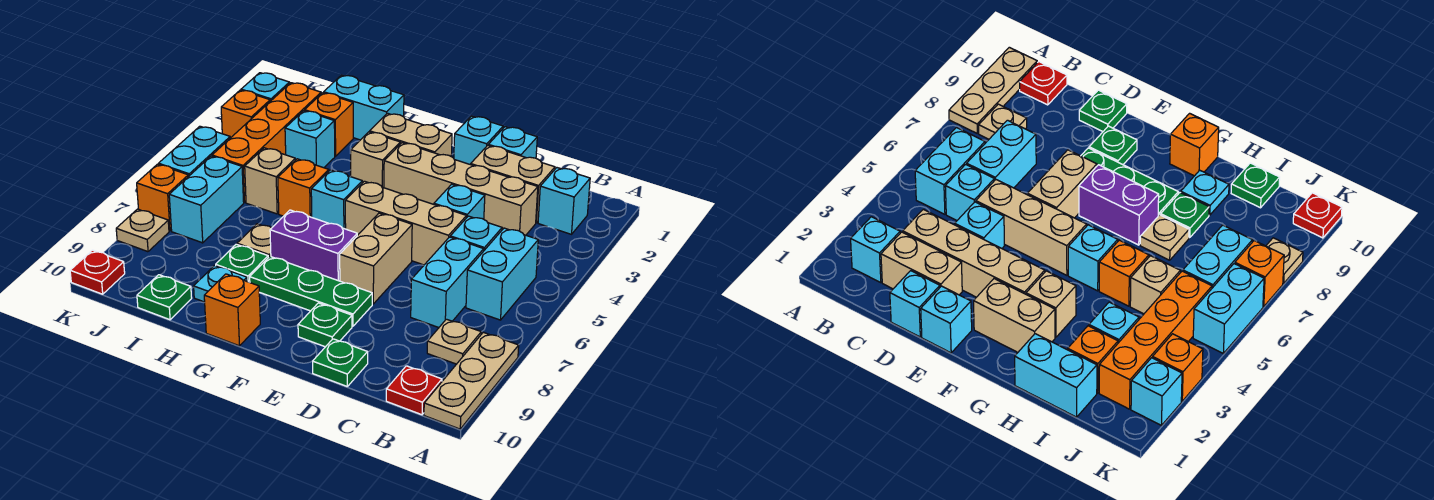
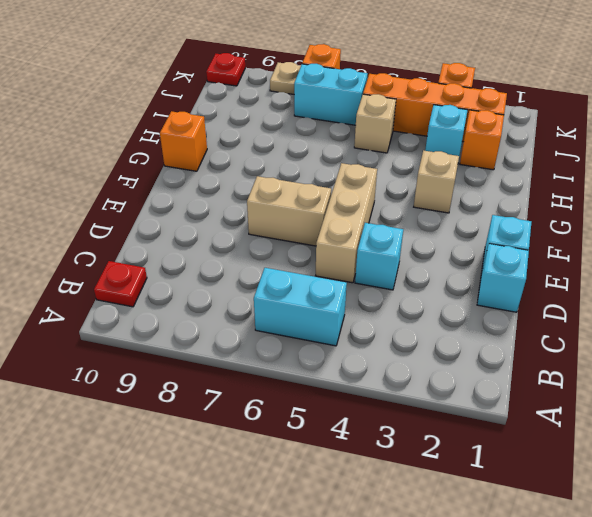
none -> tan plate A8:A10 level 1
none -> cyan brick B2 level 1
none -> tan plate B8 level 1
none -> tan brick C2:D2 level 1

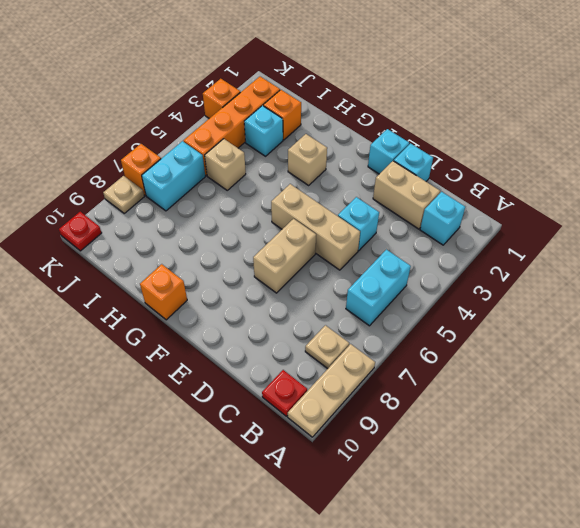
none -> tan brick C3:F3 level 1
none -> cyan brick C5 level 1
none -> cyan brick C6:C7 level 1
none -> green plate D10 level 1

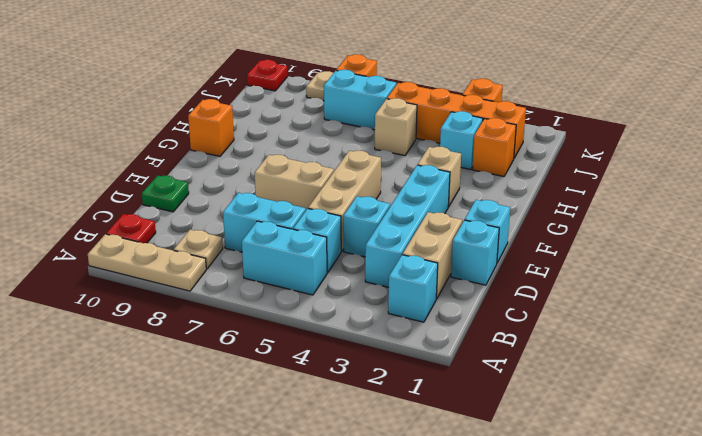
cyan brick C3:F3 level 1 -> tan brick C3:F3 level 1
none -> green plate E8:G8 level 1
none -> green plate E9 level 1
none -> tan brick F2:G2 level 1
none -> purple brick F7:G7 level 1

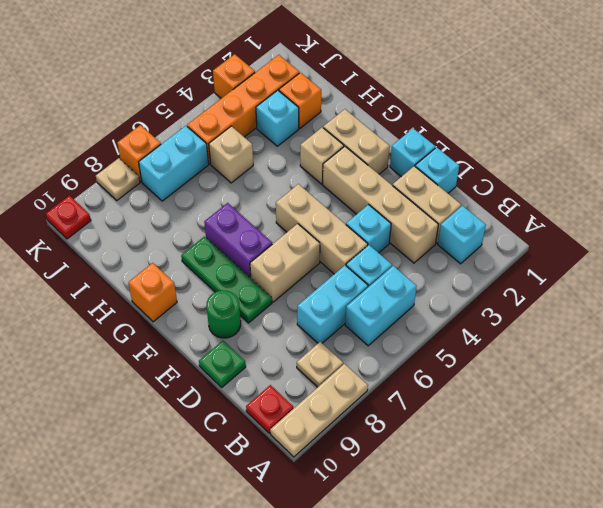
green round brick E9 level 1 -> green plate E9 level 1
none -> cyan brick G5 level 1
none -> cyan brick H1:I1 level 1
none -> orange brick H5 level 1
none -> tan plate H7 level 1

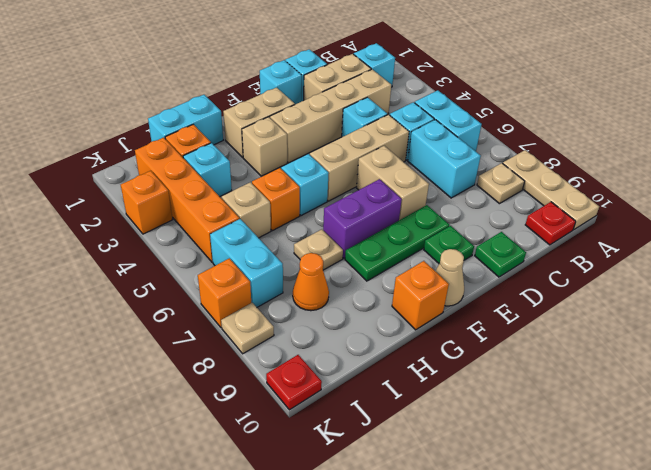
tan cone F10 level 1 -> none
orange cone I8 level 1 -> none
none -> green plate H8 level 1
none -> cyan plate H9 level 1
none -> green plate I10 level 1
none -> cyan brick K2 level 1

